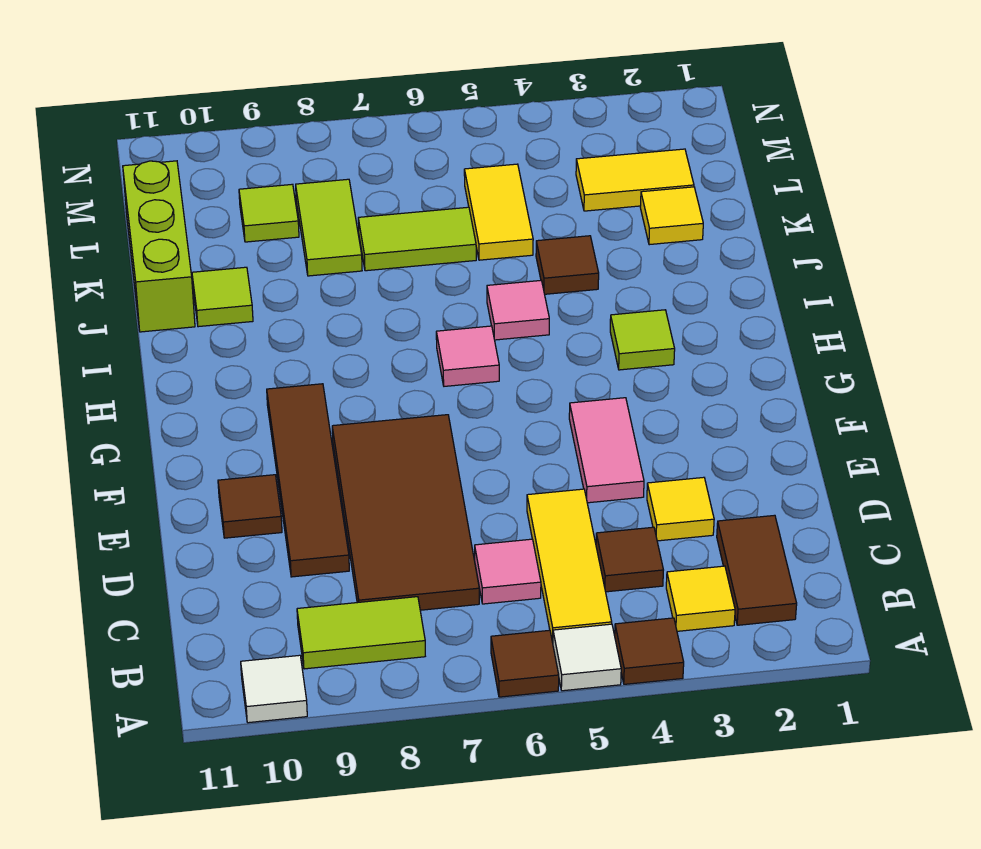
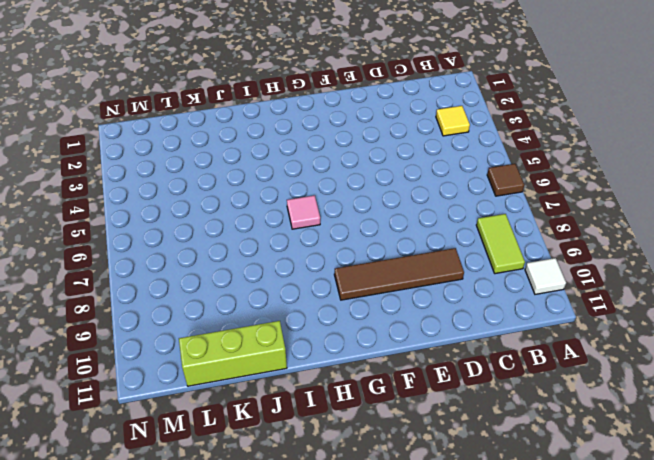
none -> brown tile A4 level 1
none -> white tile A5 level 1
none -> brown tile B2:C2 level 1

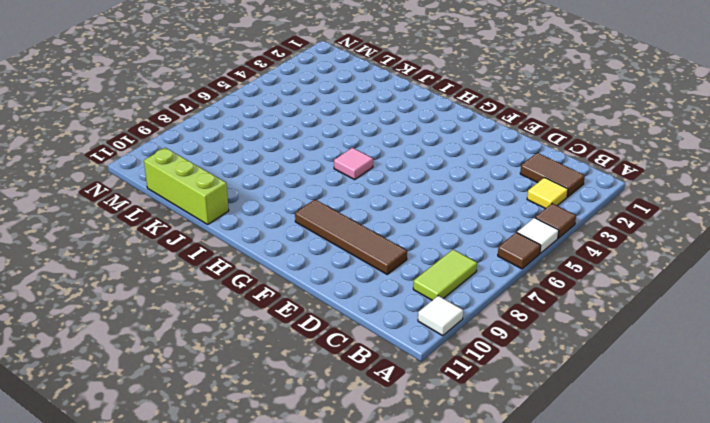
none -> yellow tile B5:D5 level 1
none -> brown tile C4 level 1
none -> pink tile C6 level 1

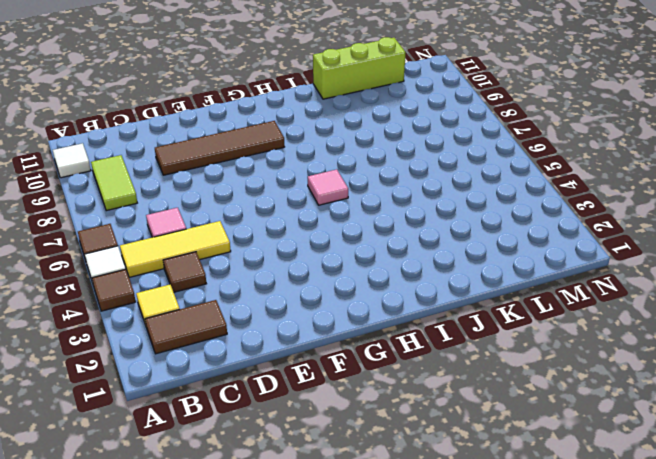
none -> brown tile C7:F8 level 1
none -> yellow tile D3 level 1
none -> pink tile E4:F4 level 1

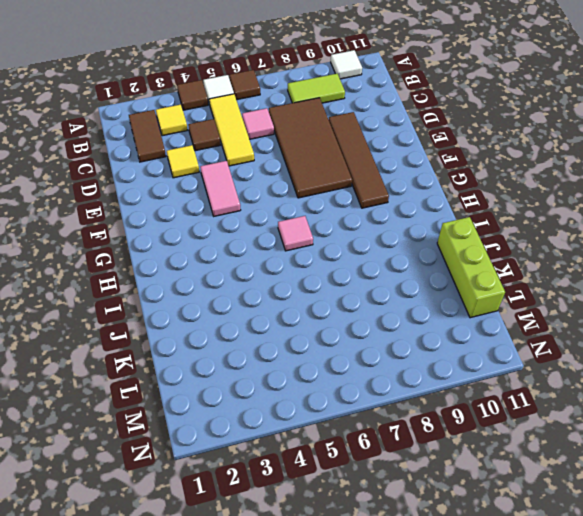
none -> brown tile E10 level 1
none -> lime tile H3 level 1
none -> pink tile I5 level 1

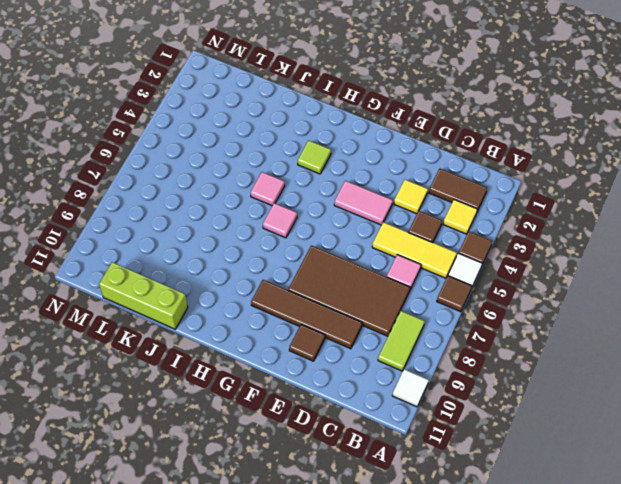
none -> brown tile J4 level 1
none -> lime tile J10 level 1
none -> yellow tile K2 level 1

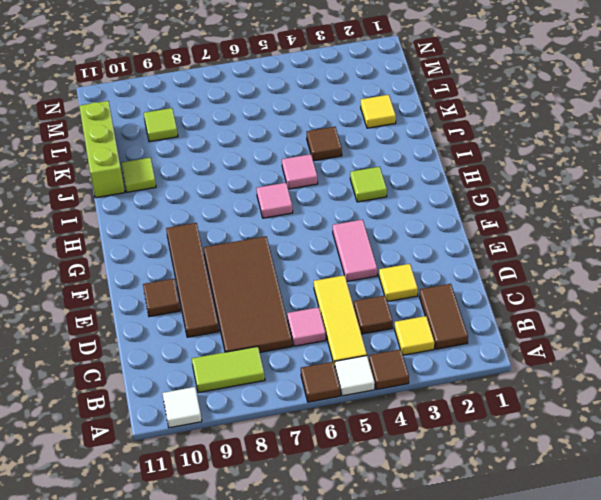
none -> yellow tile K5:L5 level 1
none -> lime tile K6:K7 level 1
none -> lime tile K8:L8 level 1

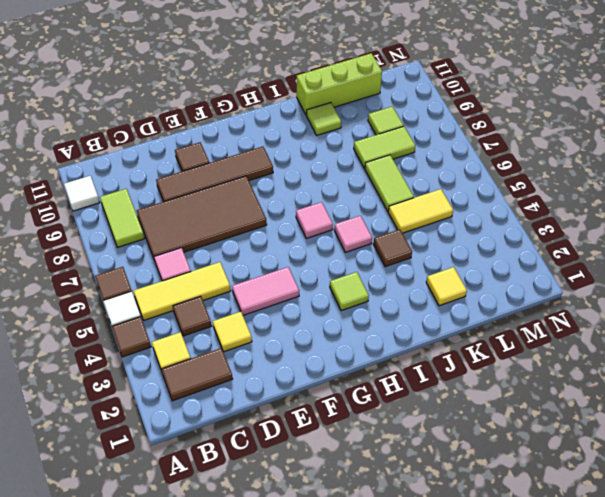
none -> yellow tile L2:L3 level 1

